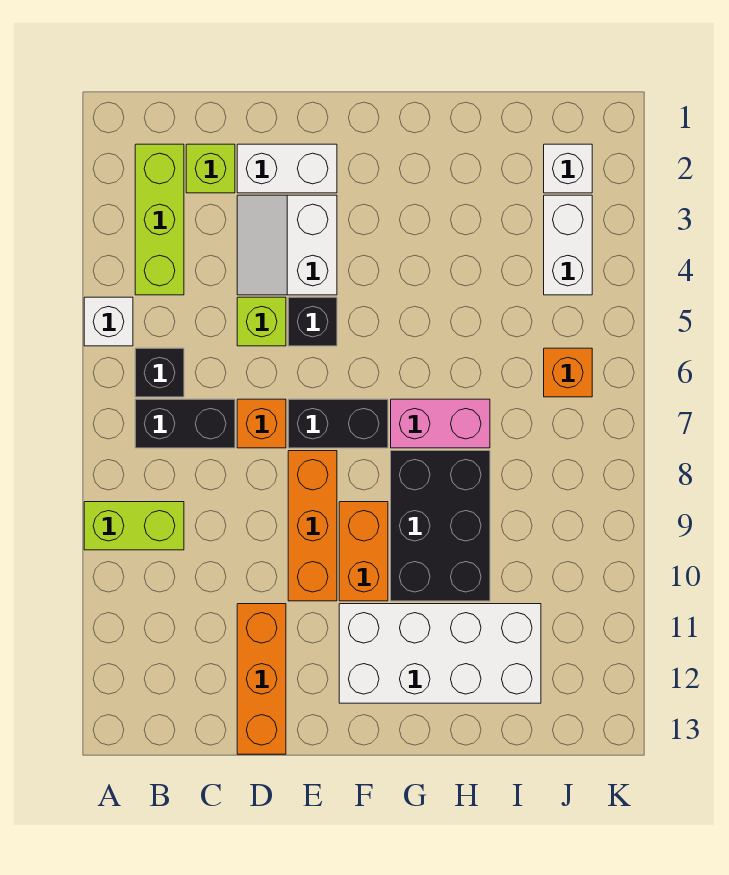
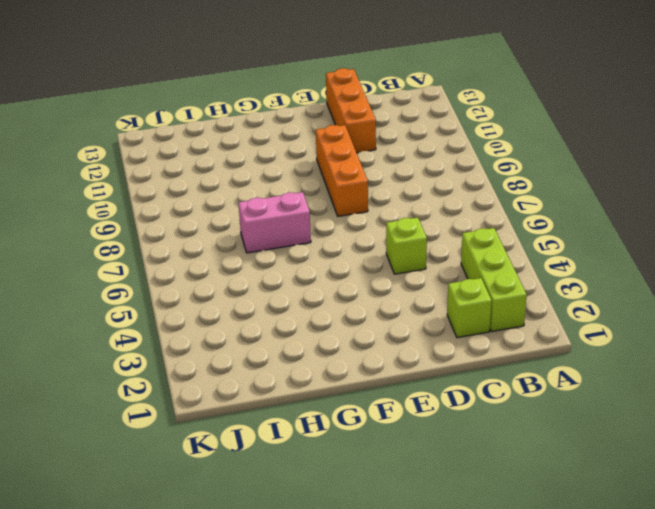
none -> white brick A5 level 1
none -> lime brick A9:B9 level 1
none -> black brick B6 level 1

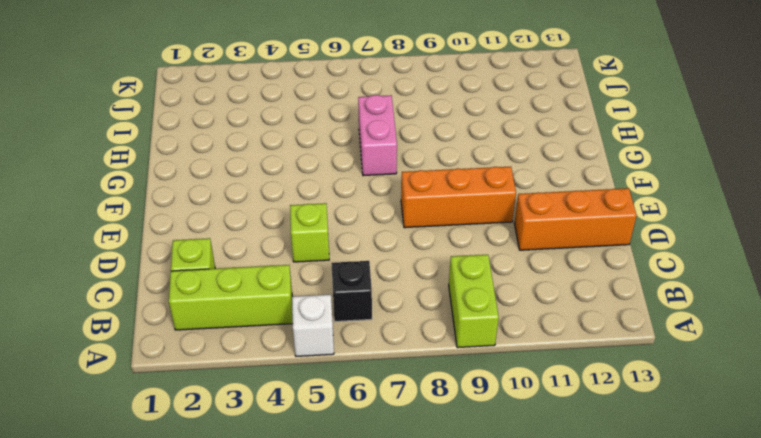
none -> black brick B7:C7 level 1
none -> white brick D2:E2 level 1
none -> white slope D3:E4 level 1 top E

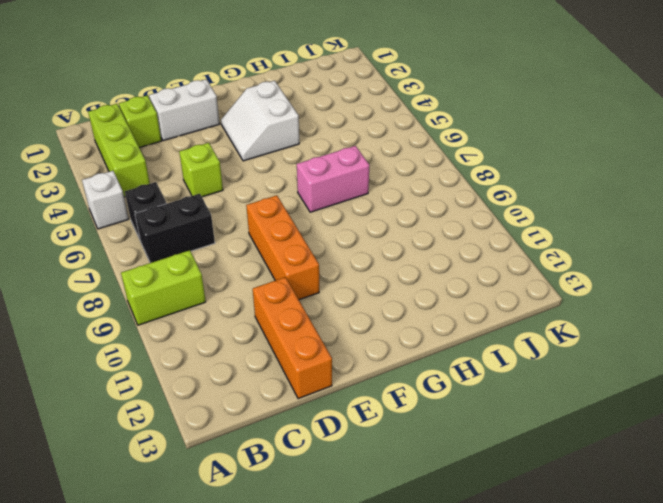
white slope F3:G4 level 1 top G -> white slope D3:E4 level 1 top E
none -> orange brick D7 level 1
none -> black brick E5 level 1
none -> black brick E7:F7 level 1

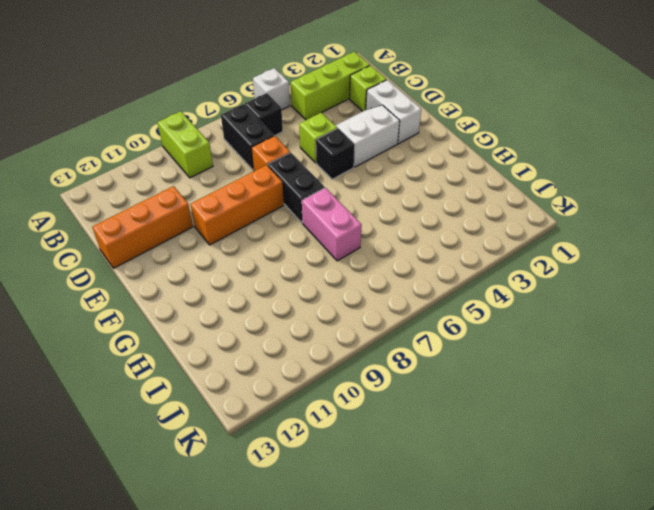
none -> orange brick F9:F10 level 1
none -> white brick F11:I12 level 1
none -> black brick G8:H10 level 1

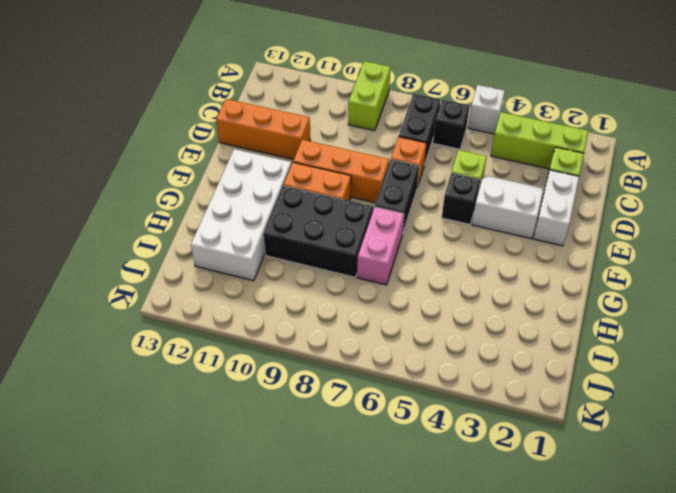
none -> white brick J2 level 1
none -> white brick J3:J4 level 1
none -> orange brick J6 level 1

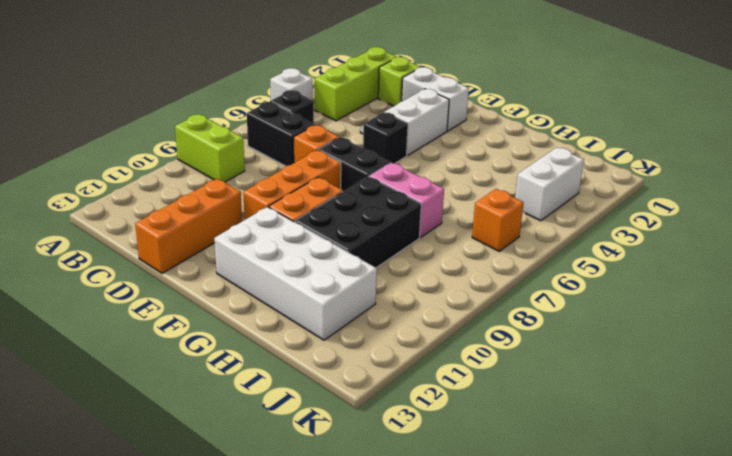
none -> lime brick D5 level 1
none -> white brick J2 level 1

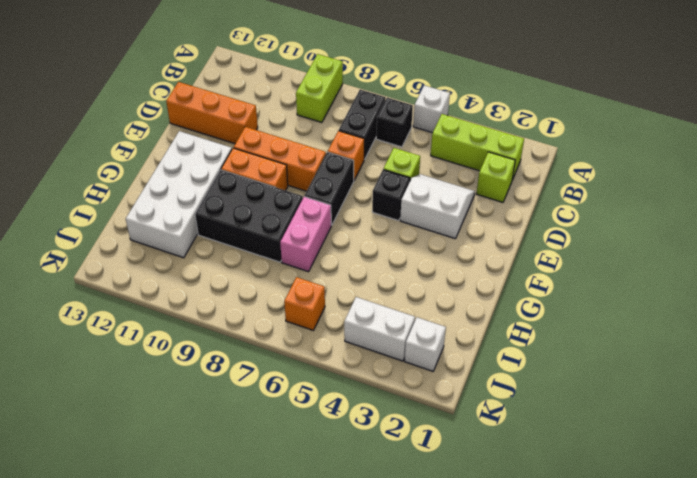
none -> white brick D2:E2 level 1

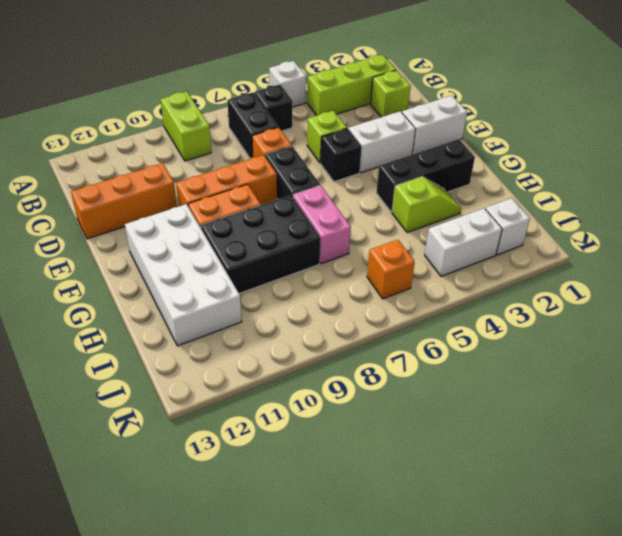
white brick E1:E2 level 1 -> white brick D2:E2 level 1
black brick G2:G4 level 1 -> none
lime slope H3:H4 level 1 top 4 -> none

